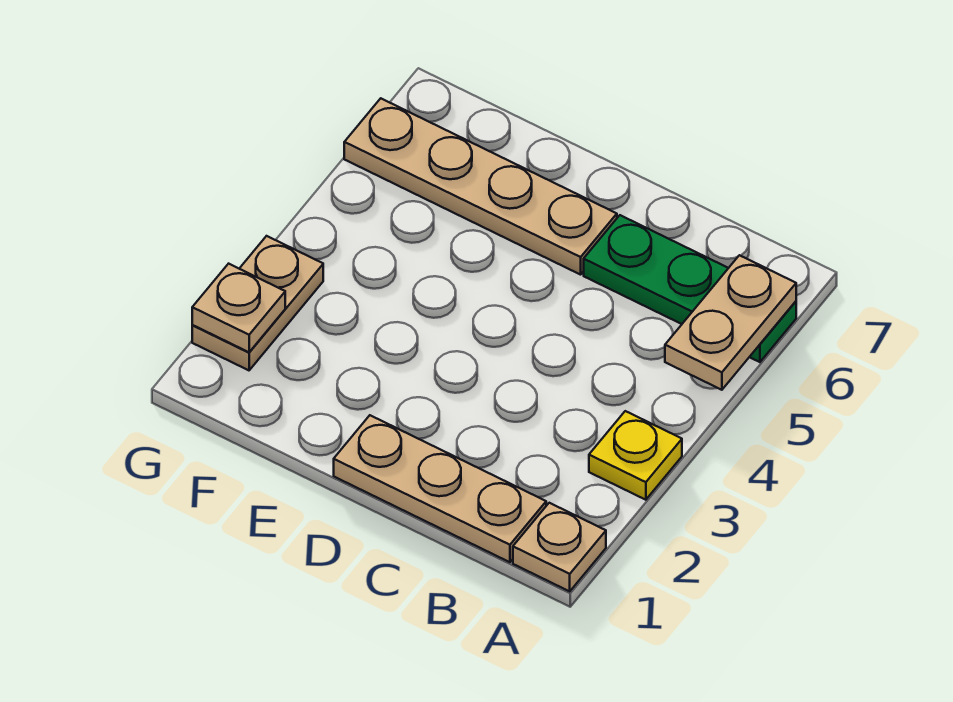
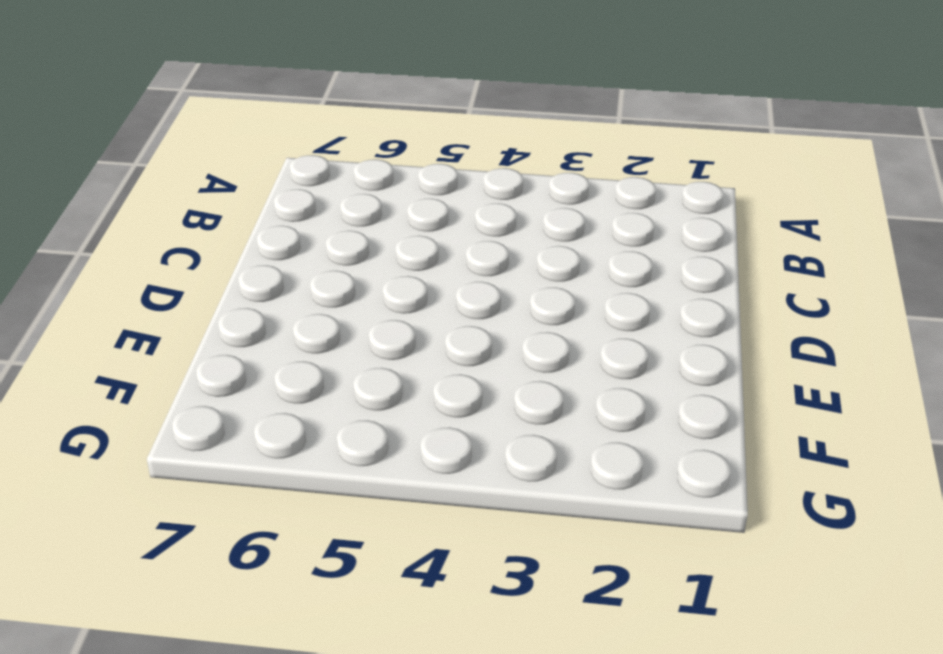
none -> tan plate A1 level 1
none -> yellow plate A3 level 1

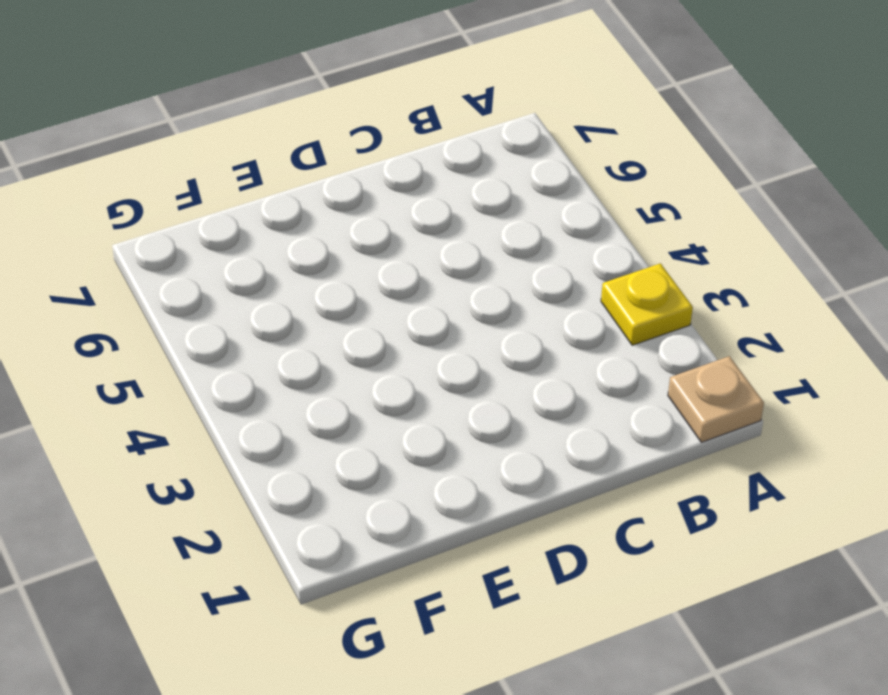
none -> green plate A6:C6 level 1
none -> tan plate B1:D1 level 1

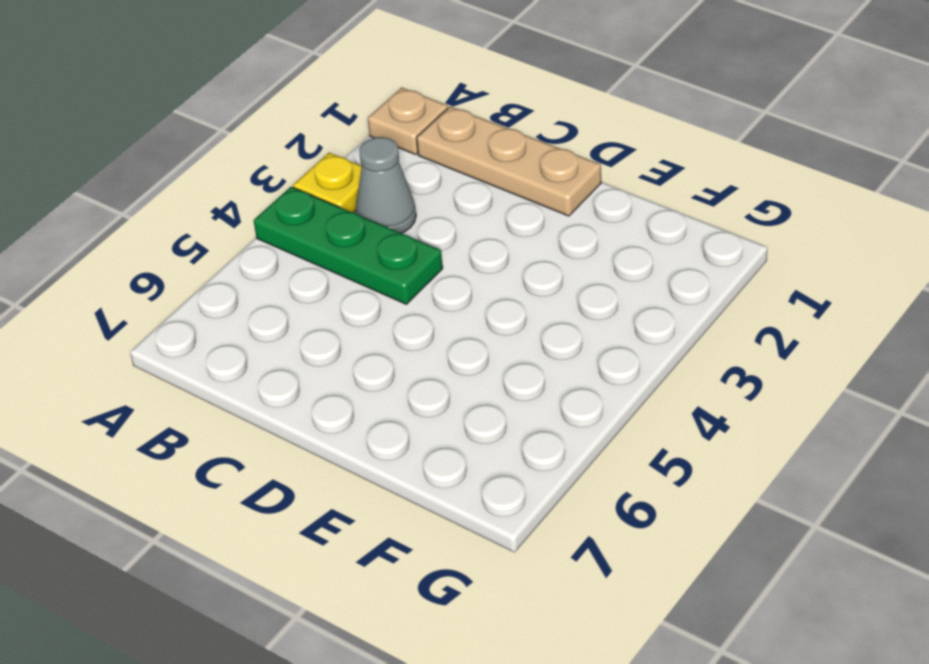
green plate A4:C4 level 1 -> green plate A6:C6 level 1
grey cone B3 level 1 -> none
none -> tan plate D6:G6 level 1
none -> tan plate G2:G3 level 1

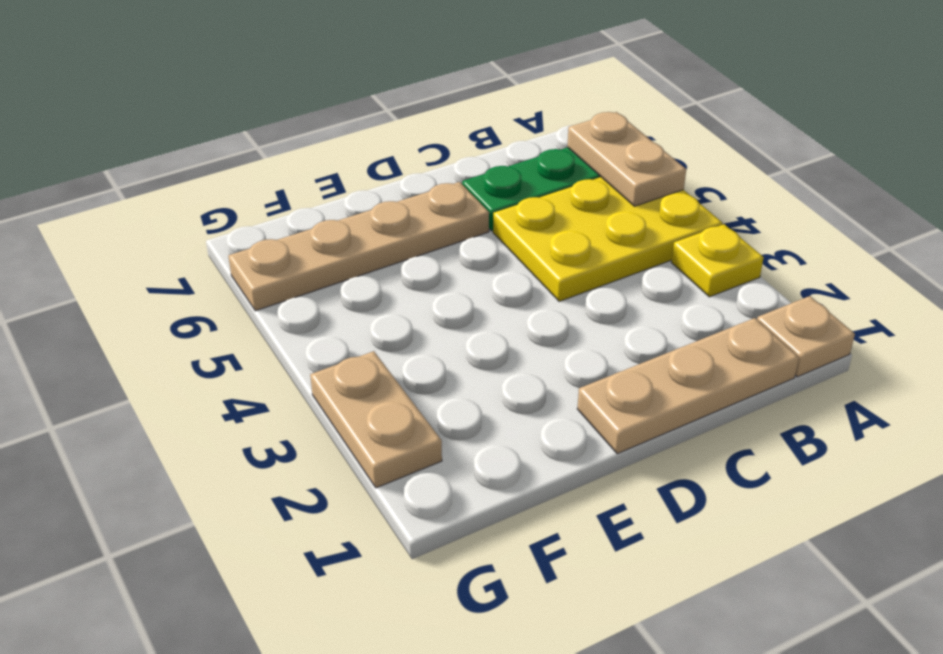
yellow plate A4:C5 level 1 -> none
none -> tan plate G2 level 2

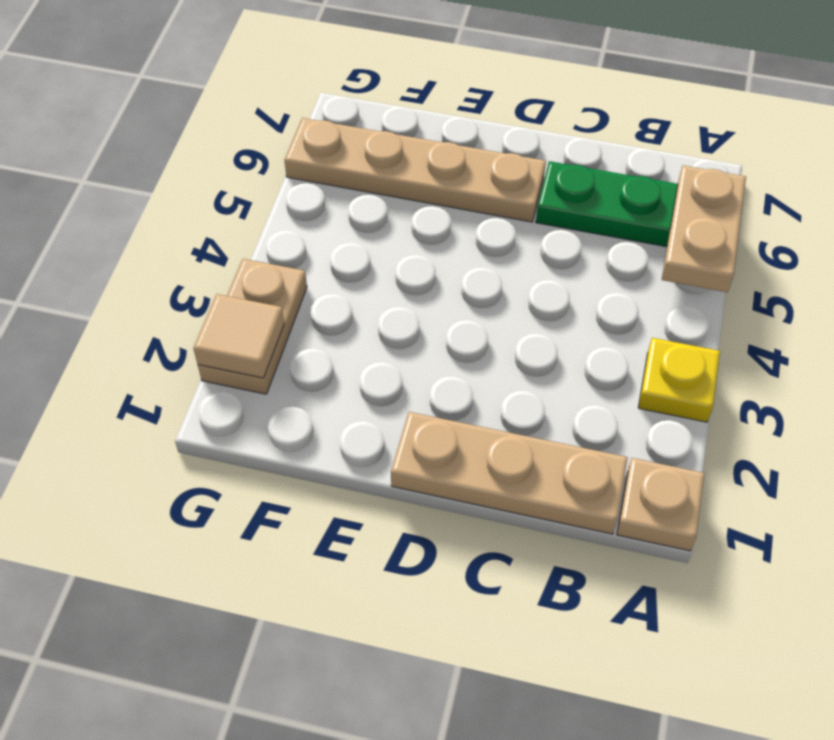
tan tile G2 level 2 -> tan plate G2 level 2

